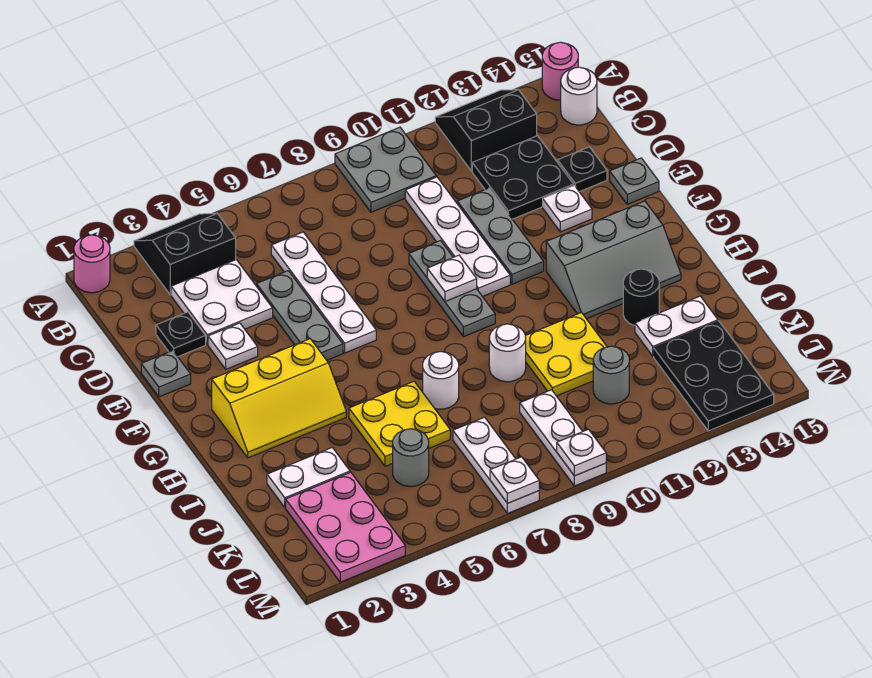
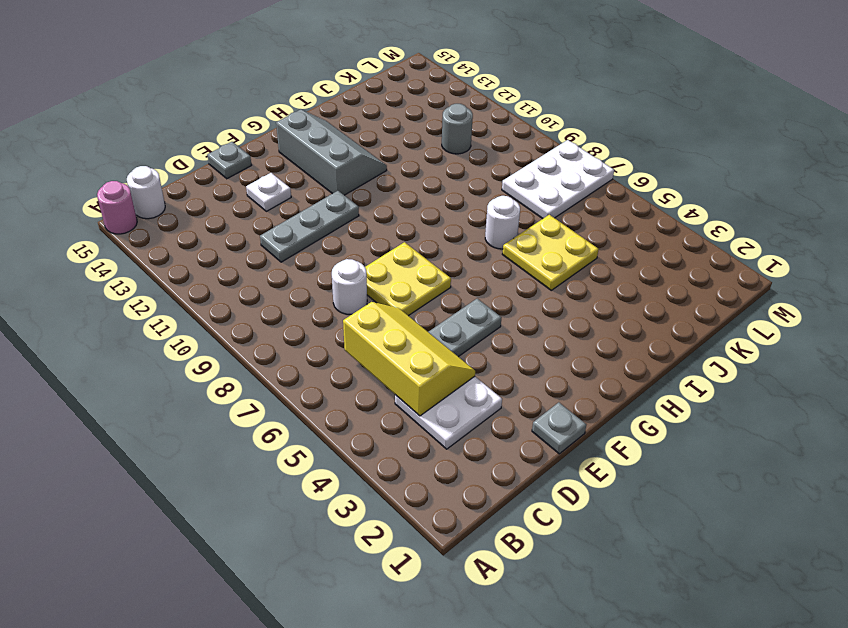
yellow slope C4:D6 level 2 top C -> yellow slope G2:H4 level 1 top G
white round brick D8 level 1 -> white round brick I9 level 1
yellow plate E7:F8 level 1 -> yellow plate I10:J11 level 1
white plate K7:M8 level 1 -> white plate K7:M7 level 1
none -> pink round brick A1 level 1
none -> black slope A3:B4 level 1 top B
none -> grey plate A9:B10 level 1
none -> black slope A12:B13 level 1 top B

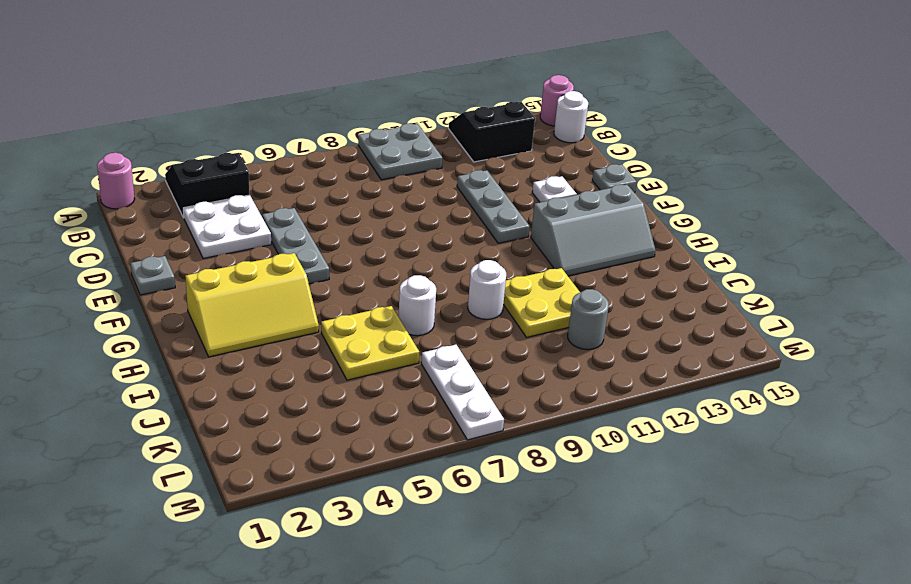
none -> white plate C6:F6 level 1
none -> white plate C10:F10 level 1
none -> black plate C12:D13 level 1
none -> black plate D2 level 1

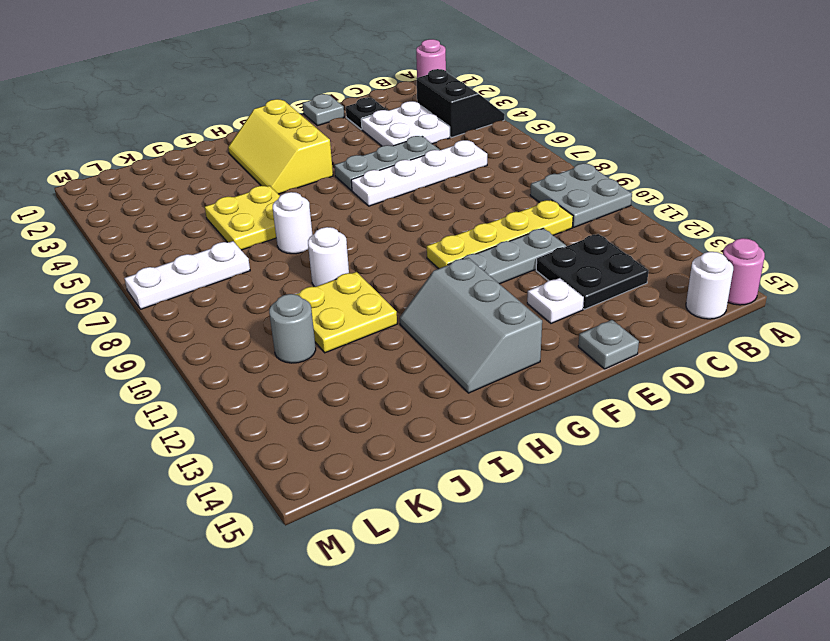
yellow plate C10:F10 level 1 -> white plate C10:F10 level 1
none -> black slope A12:B13 level 1 top B
none -> black plate D14 level 1
none -> white plate E3 level 1
none -> grey plate E9:G9 level 1

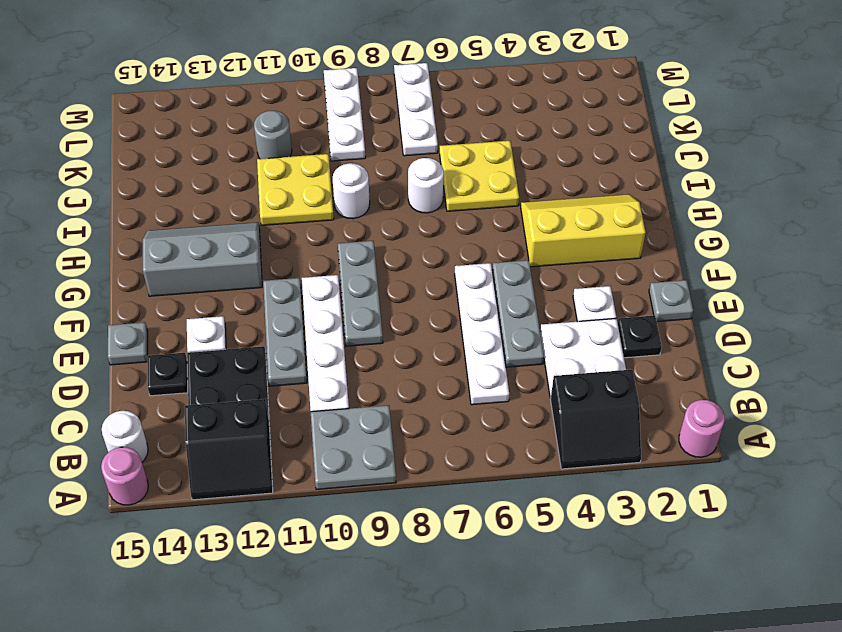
none -> black round brick I13 level 1
none -> white plate J2:J3 level 1
none -> white plate J13:J14 level 1
none -> pink plate K2:M3 level 1

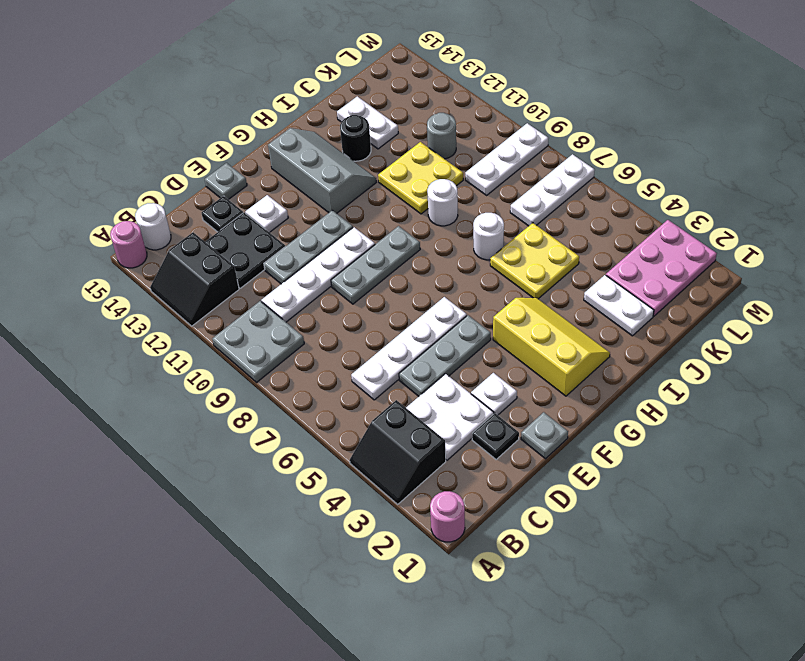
none -> grey round brick K5 level 1
none -> black plate K13:M14 level 1
none -> white plate F9 level 2
none -> white plate M7 level 2

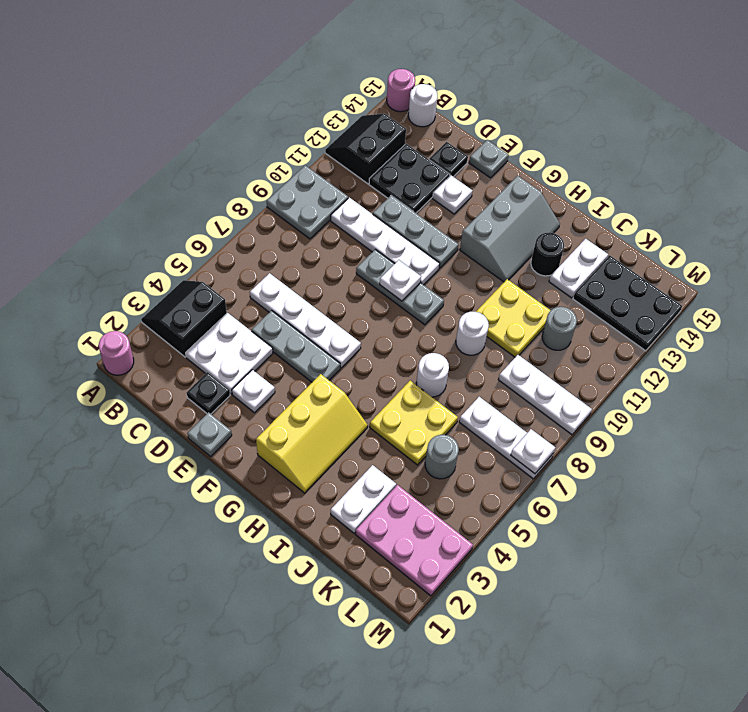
none -> white plate M9 level 2

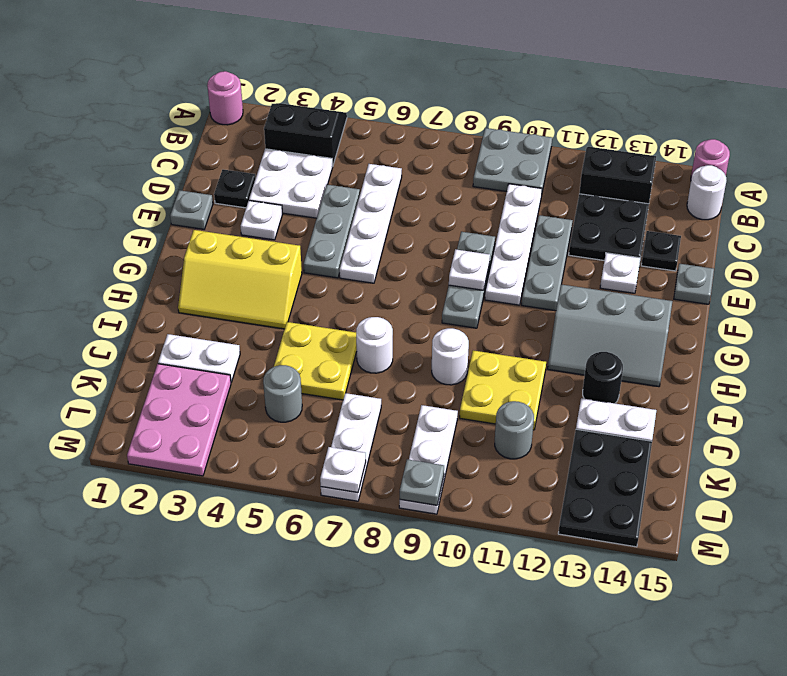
grey plate M9 level 2 -> white plate M9 level 2

